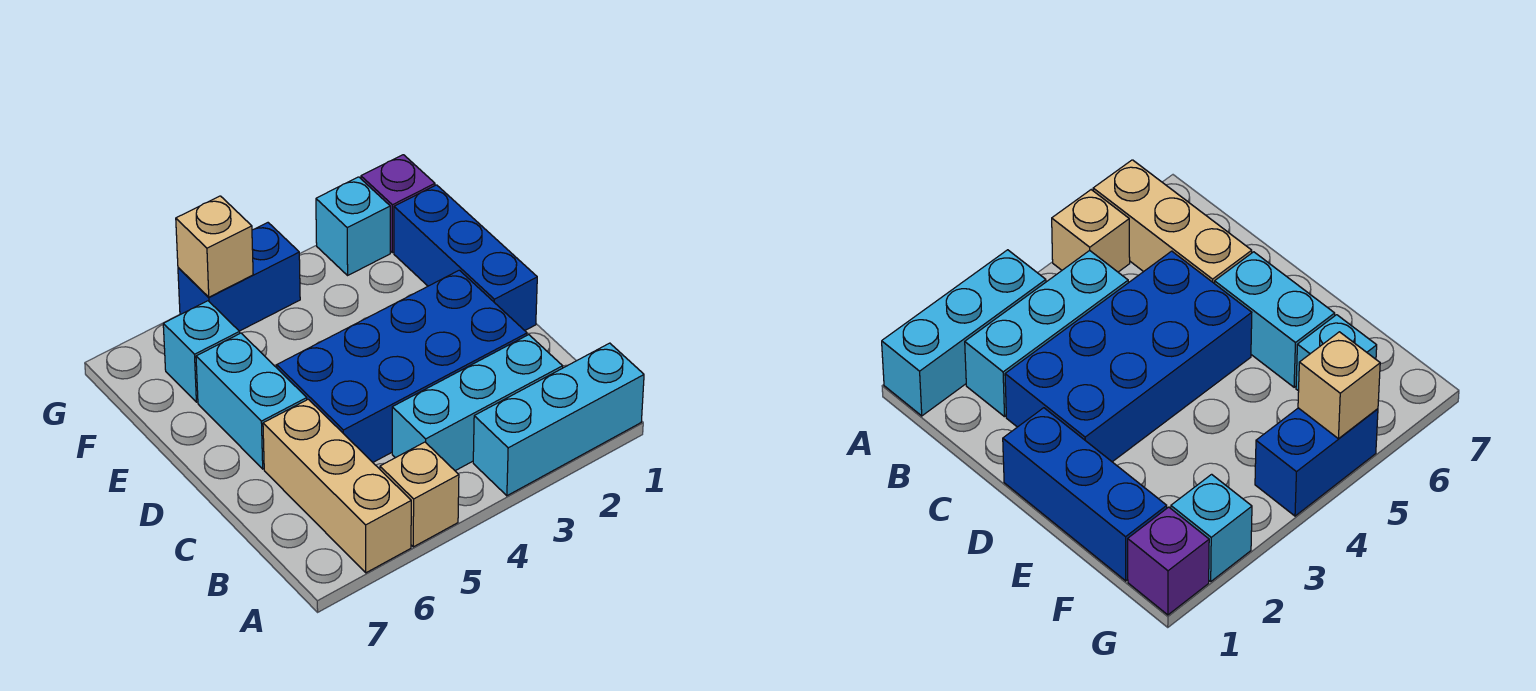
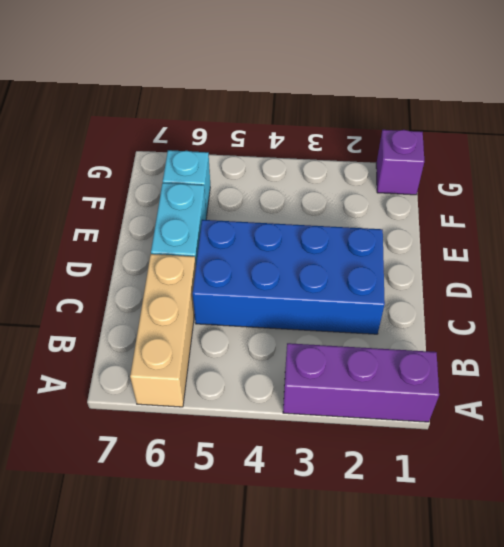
purple brick A1:A3 level 1 -> cyan brick A1:A3 level 1
none -> tan brick A5 level 1
none -> cyan brick B2:B4 level 1
none -> blue brick D1:F1 level 1

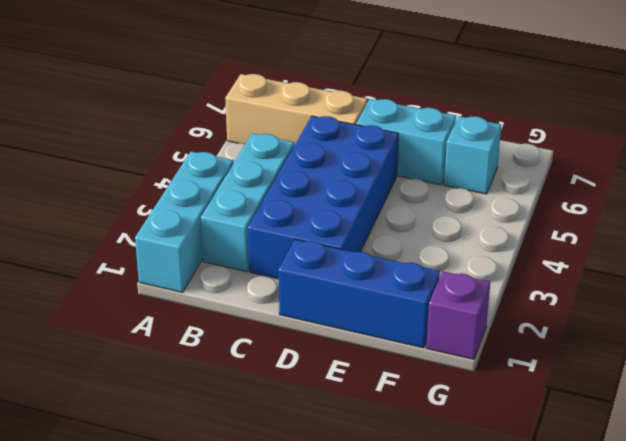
none -> tan brick A5 level 1
none -> cyan brick G2 level 1
none -> blue brick G4:G5 level 1

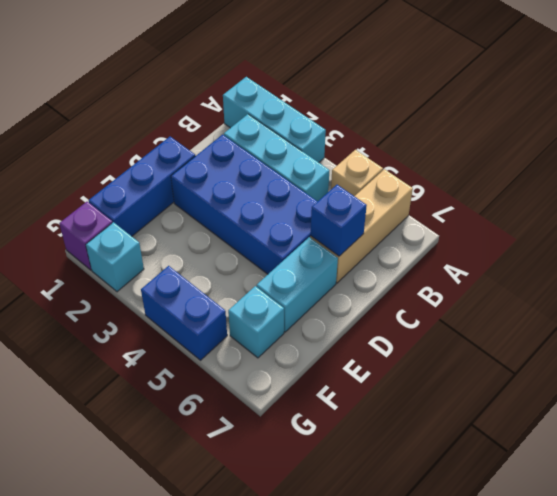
blue brick C6 level 2 -> none
none -> tan brick G5 level 2

